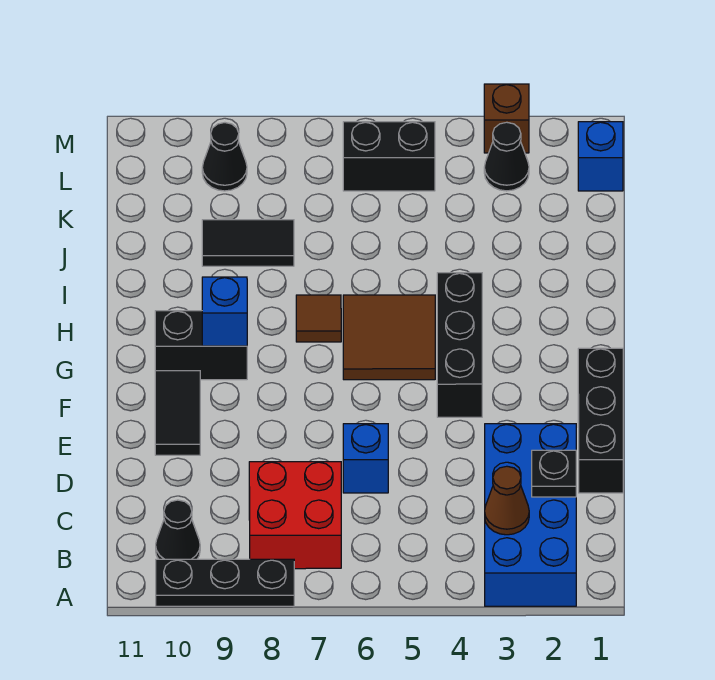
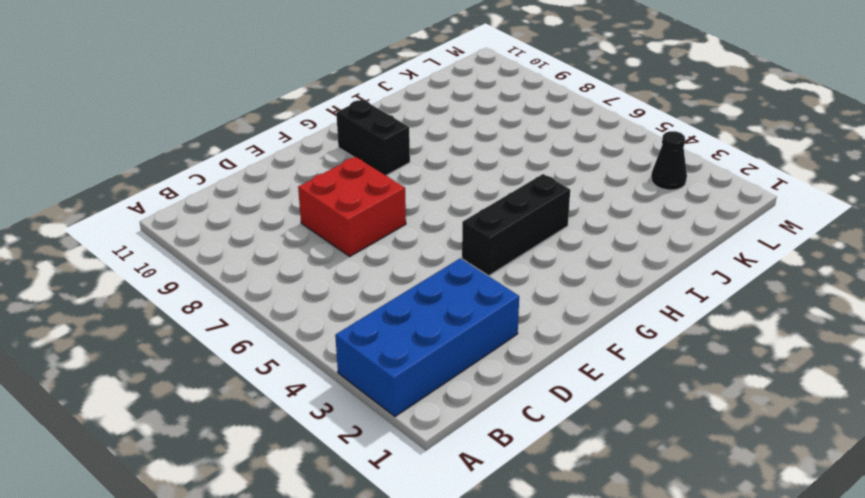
red brick D7:E8 level 1 -> red brick B7:C8 level 1
none -> black plate A8:A10 level 1
none -> black cone B10 level 1
none -> black brick D1:F1 level 1

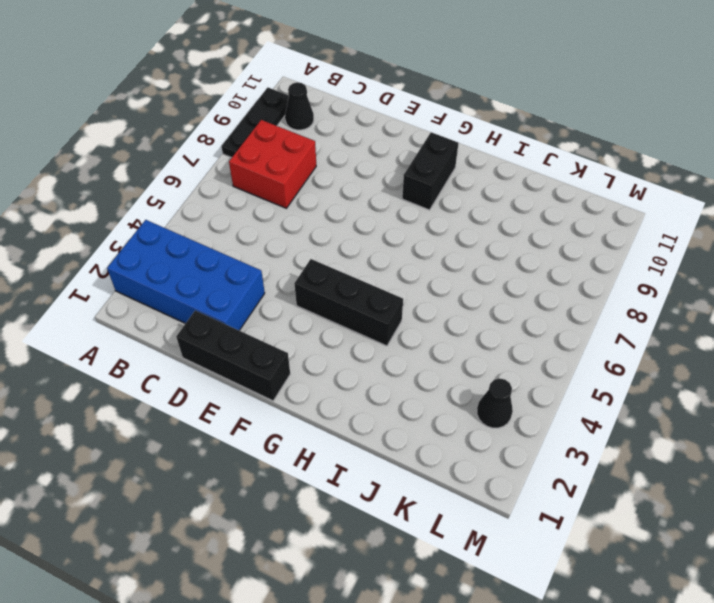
none -> blue brick D6 level 1
none -> black tile E10:F10 level 1
none -> brown tile G5:H6 level 1

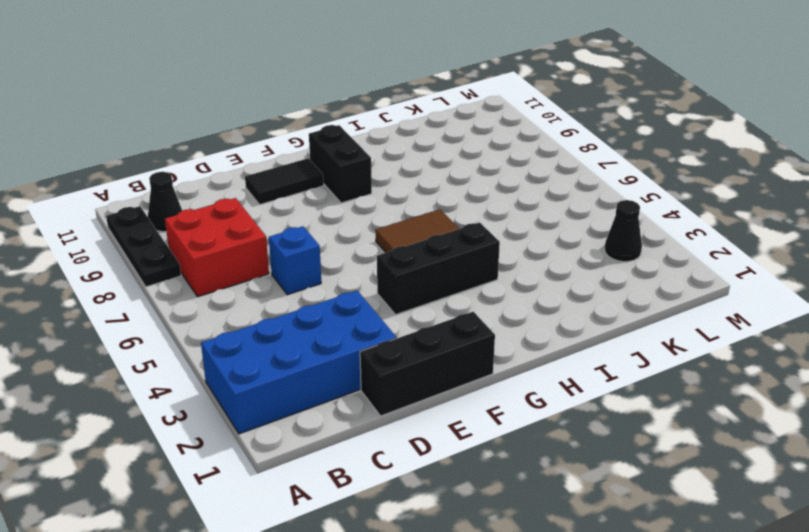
none -> brown tile H7 level 1
none -> black tile J8:J9 level 1
none -> blue brick L1 level 1

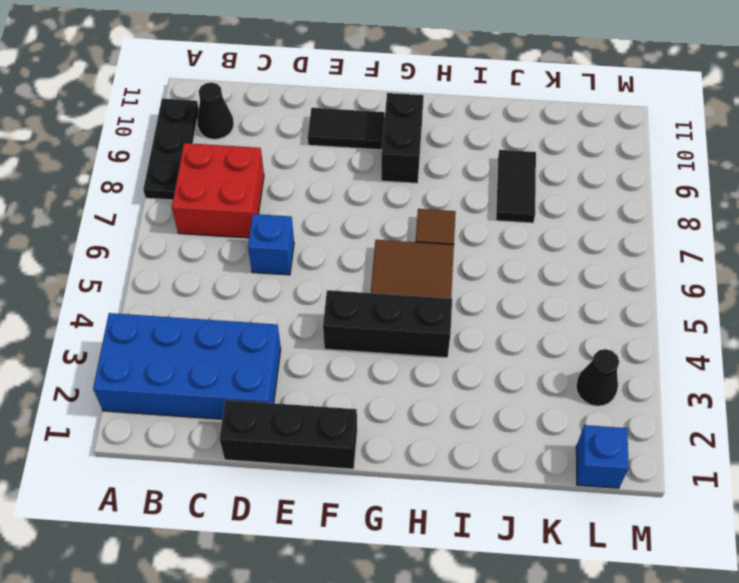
none -> black brick L5:L6 level 1
none -> black cone L9 level 1
none -> brown brick M3 level 1

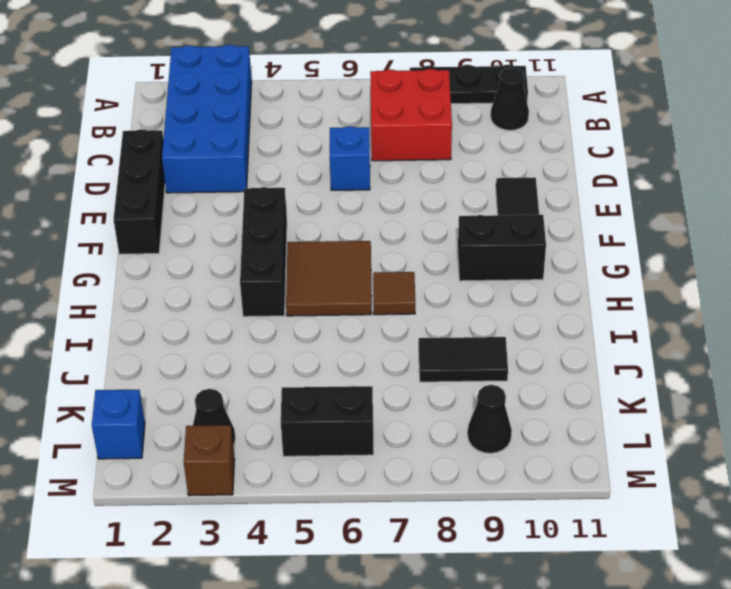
none -> brown cone B3 level 2
none -> black plate C2 level 2
none -> blue brick G9 level 2

